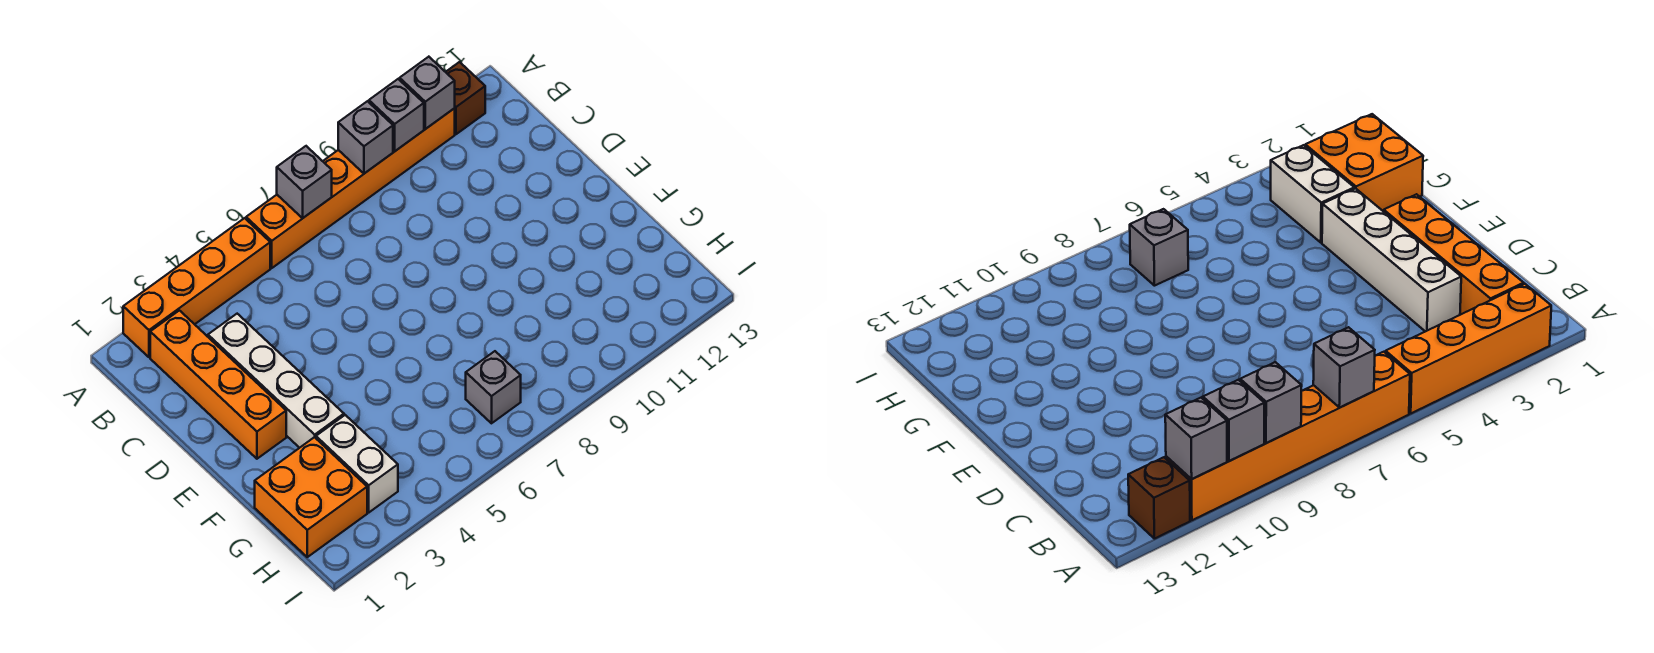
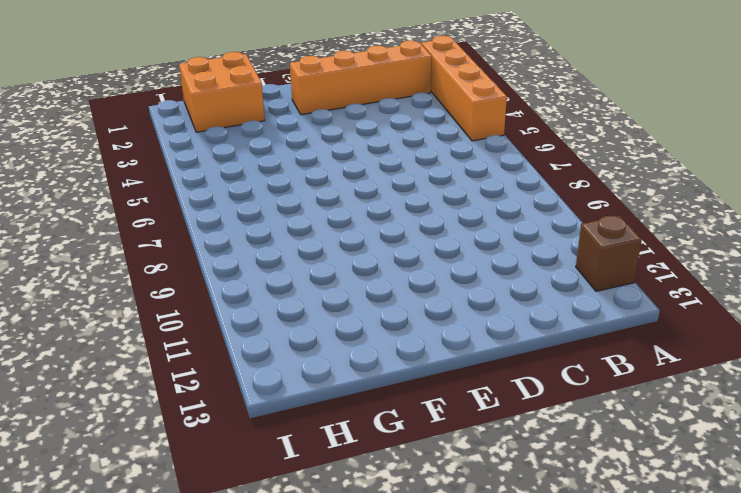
none -> orange brick A6:A11 level 1
none -> white brick C3:F3 level 1
none -> white brick G3:H3 level 1

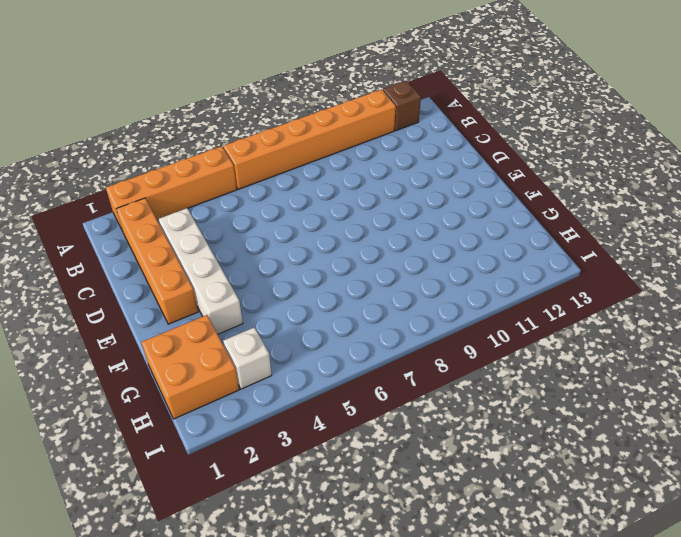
white brick H3 level 1 -> white brick G3:H3 level 1
none -> grey brick H7 level 1
none -> grey brick A7 level 2
none -> grey brick A9 level 2

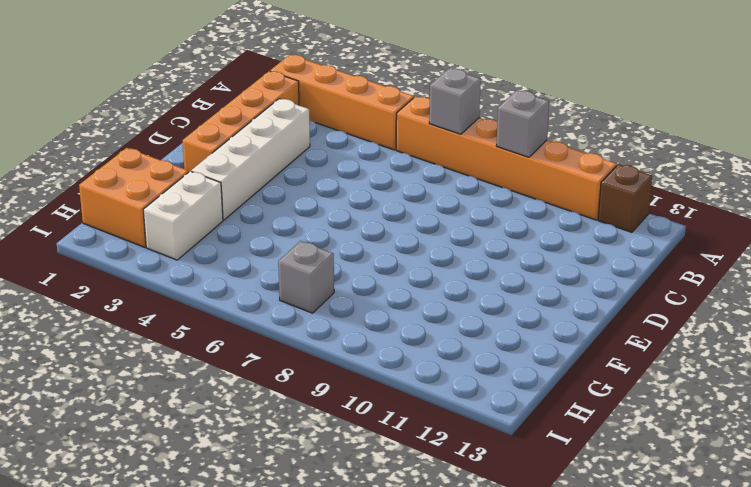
none -> grey brick A10 level 2
none -> grey brick A11 level 2

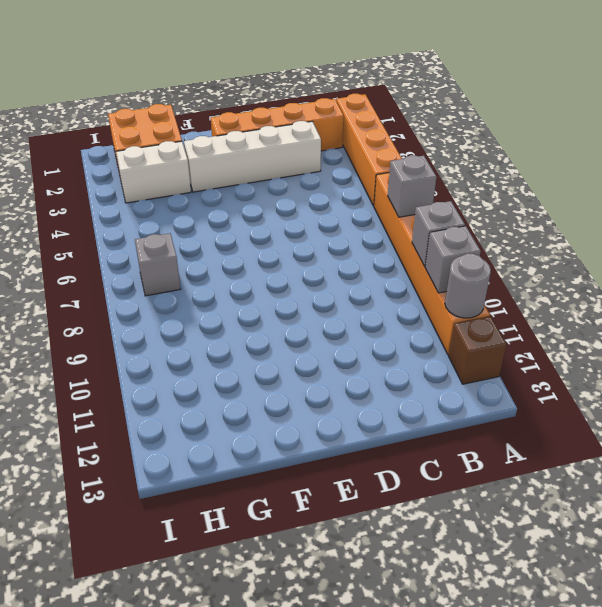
grey round brick A11 level 2 -> grey brick A11 level 2

